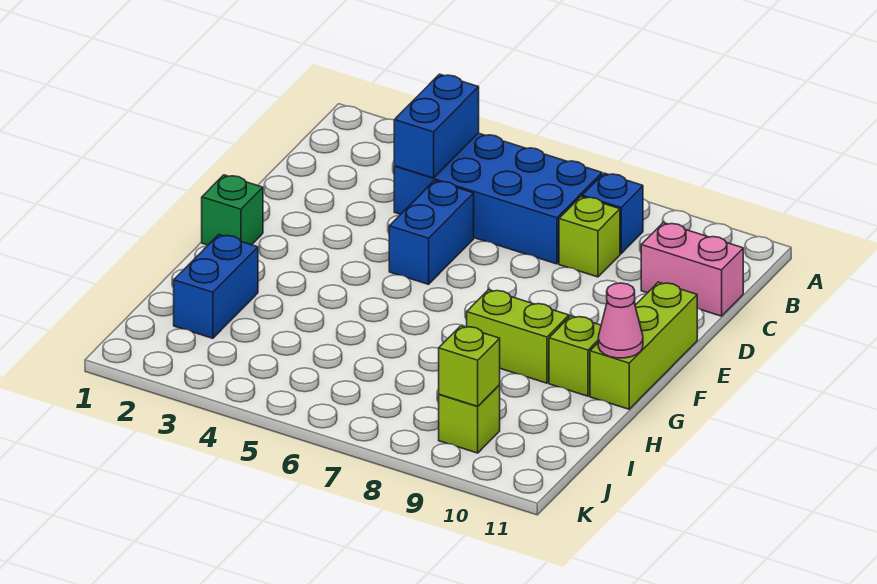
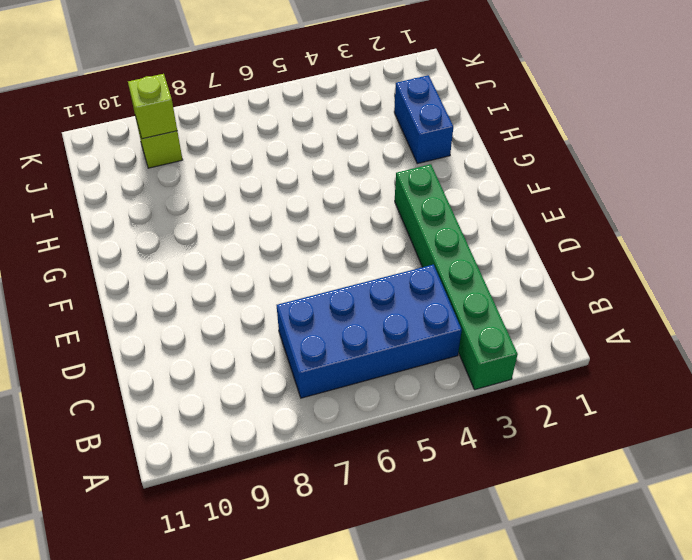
green brick A3:F3 level 1 -> none
none -> blue brick B8 level 1
none -> lime brick C8 level 1
none -> pink brick C10:C11 level 1

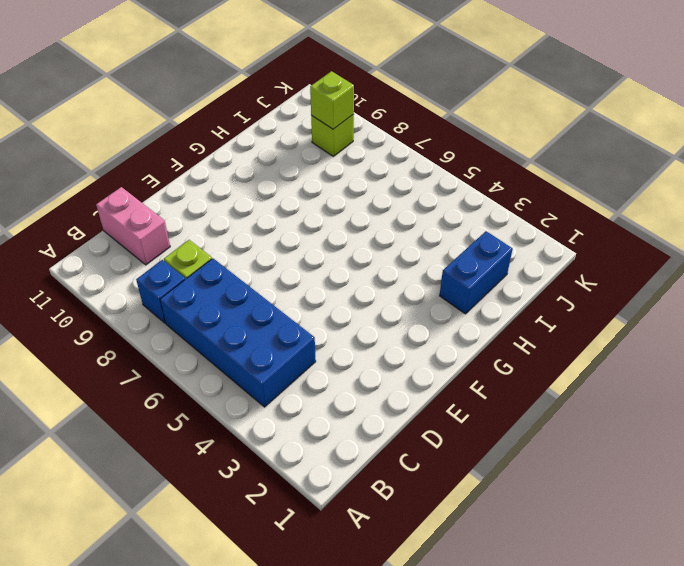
none -> blue brick D5:E5 level 1
none -> lime brick E11:G11 level 1
none -> green brick F1 level 1

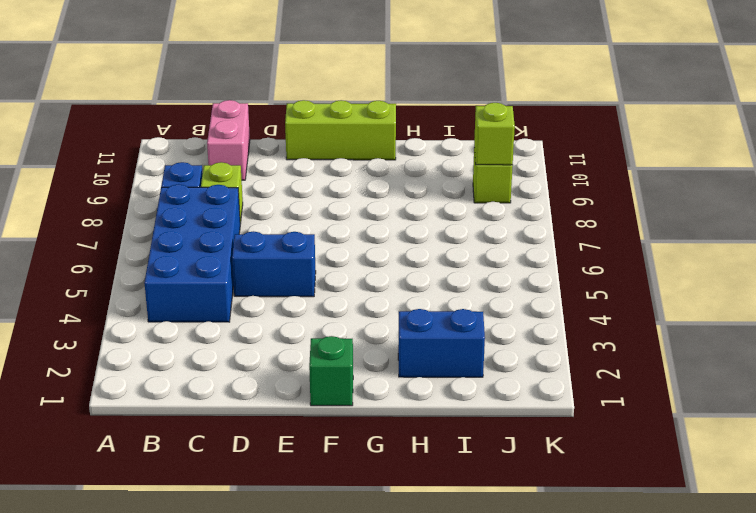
none -> lime brick G8:G9 level 1
none -> lime brick G10 level 1
none -> blue brick B4:C4 level 2

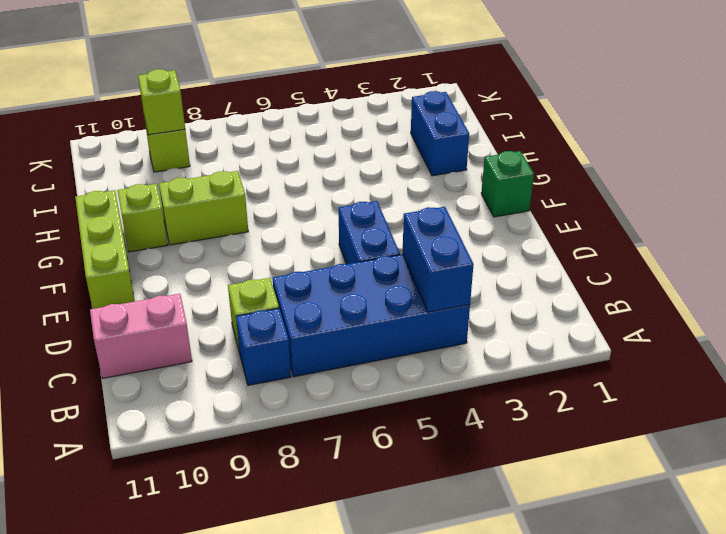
none -> pink cone G11 level 2

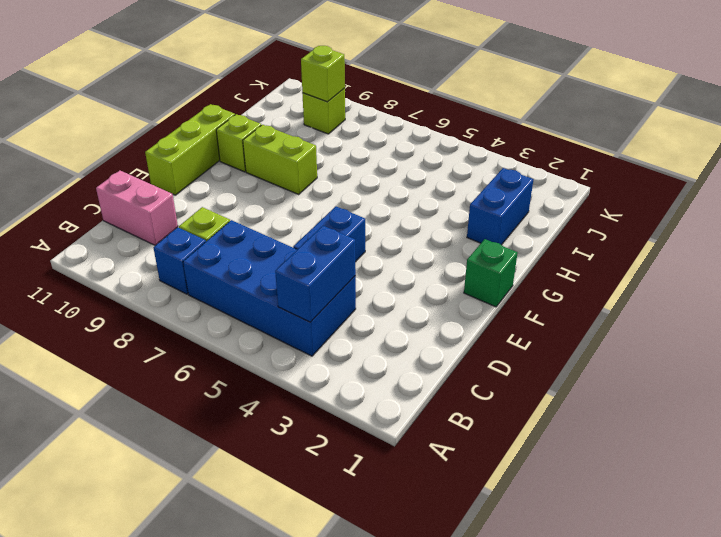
none -> pink cone G11 level 2

